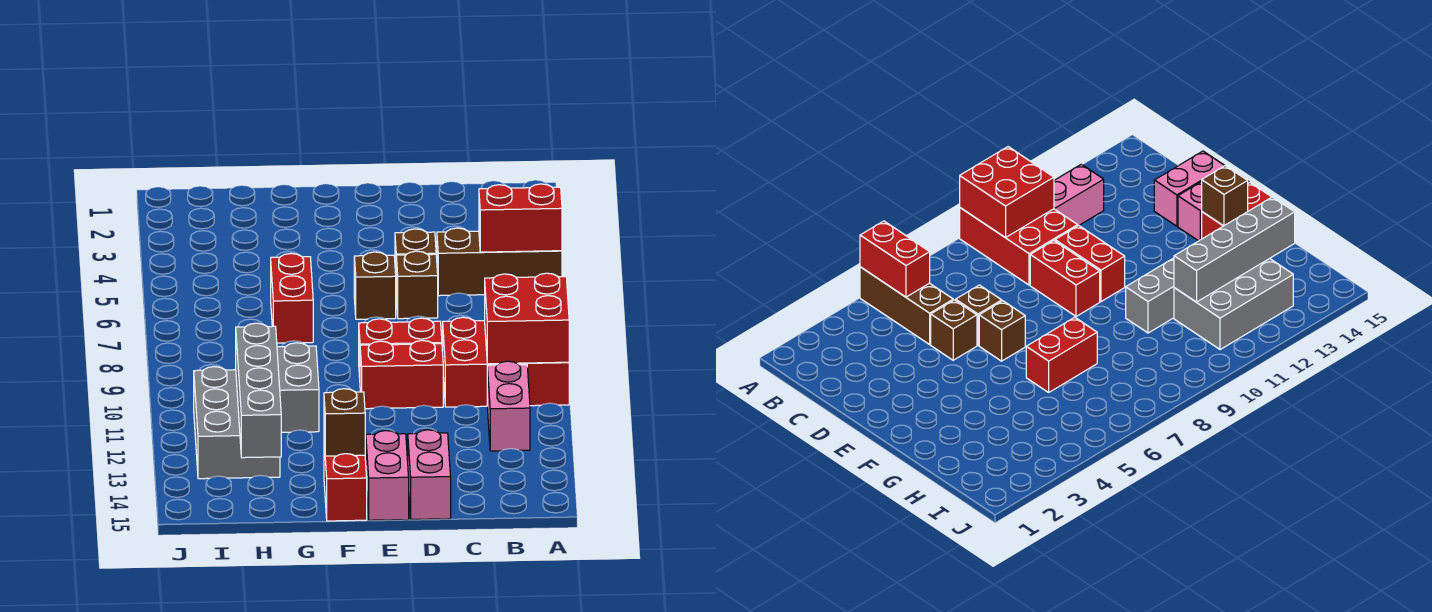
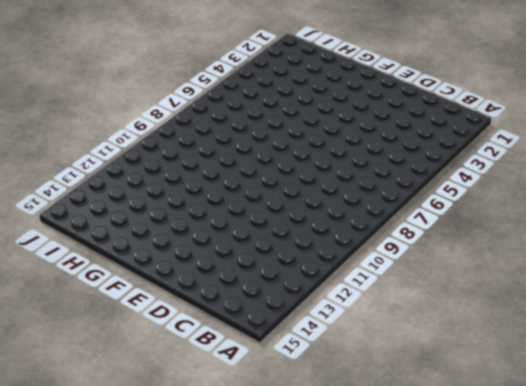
none -> brown brick A5:C5 level 1
none -> red brick A9:C10 level 1
none -> pink brick B11:B12 level 1

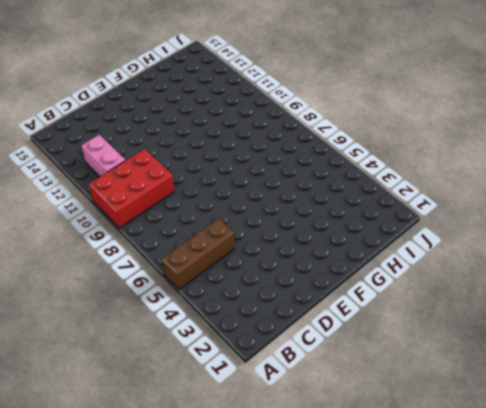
none -> brown brick D5 level 1
none -> brown brick D6 level 1
none -> red brick D9:E9 level 1

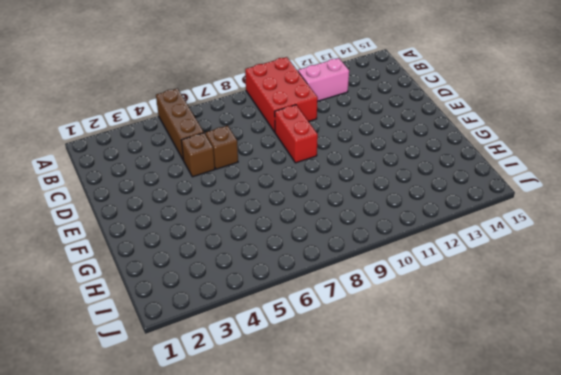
none -> red brick D10:E10 level 1
none -> pink brick D14:D15 level 1
none -> brown brick E6 level 1

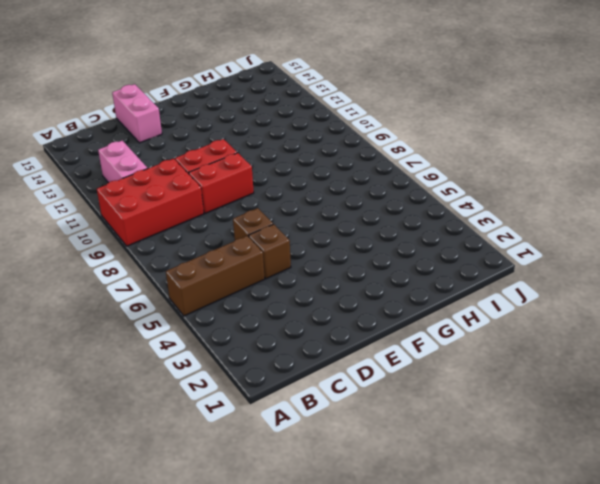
none -> brown brick E6 level 1
none -> pink brick E14:E15 level 1
none -> red brick F14:F15 level 1

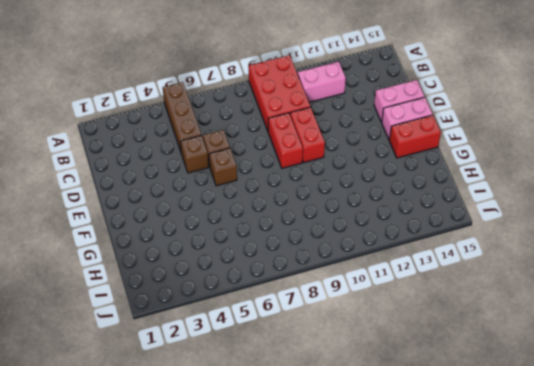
none -> red brick G6:G7 level 1
none -> grey brick G10:G11 level 1
none -> grey brick H11:I13 level 1

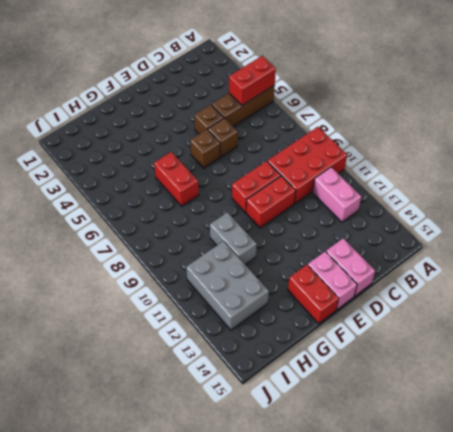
none -> red brick A9:B10 level 2
none -> brown brick F14 level 2
none -> grey brick H11:H14 level 2

